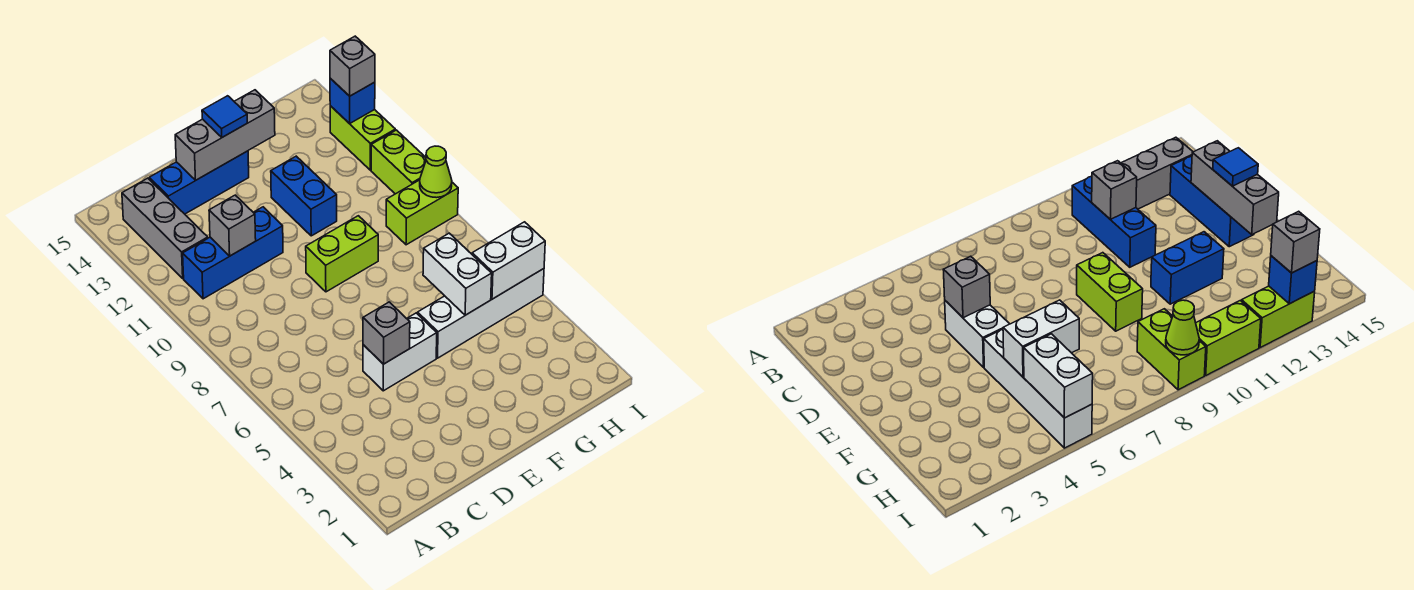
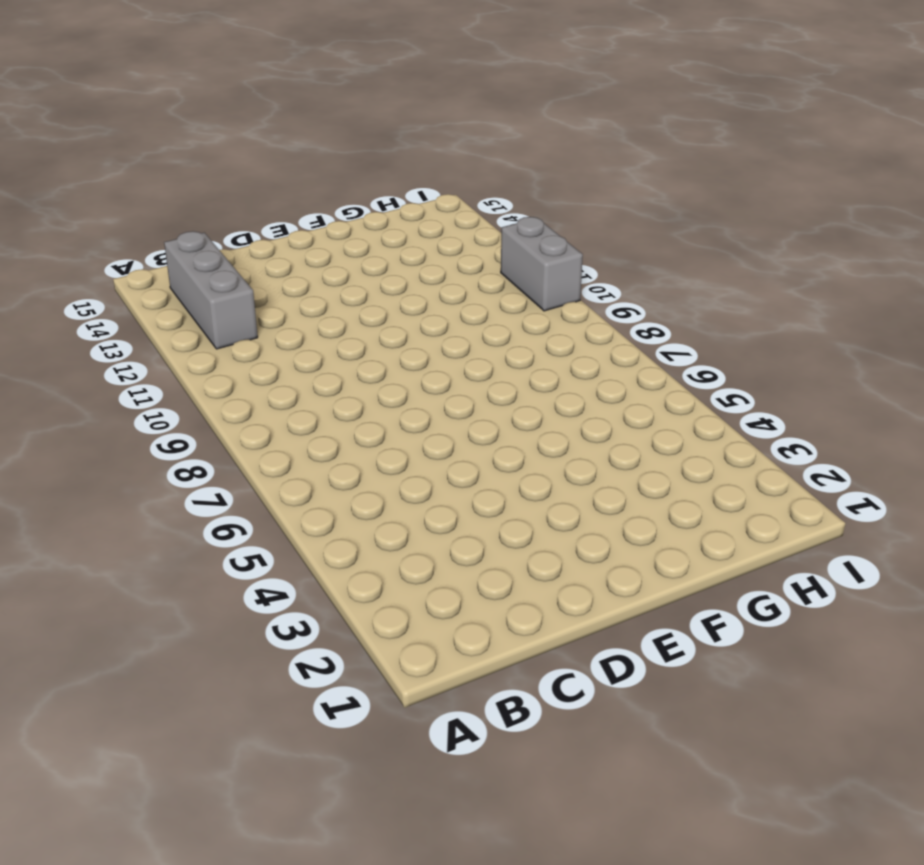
grey brick I10:I11 level 1 -> lime brick I10:I11 level 1
none -> blue brick B11:D11 level 1
none -> blue brick C14:E14 level 1
none -> white brick D5:E5 level 1

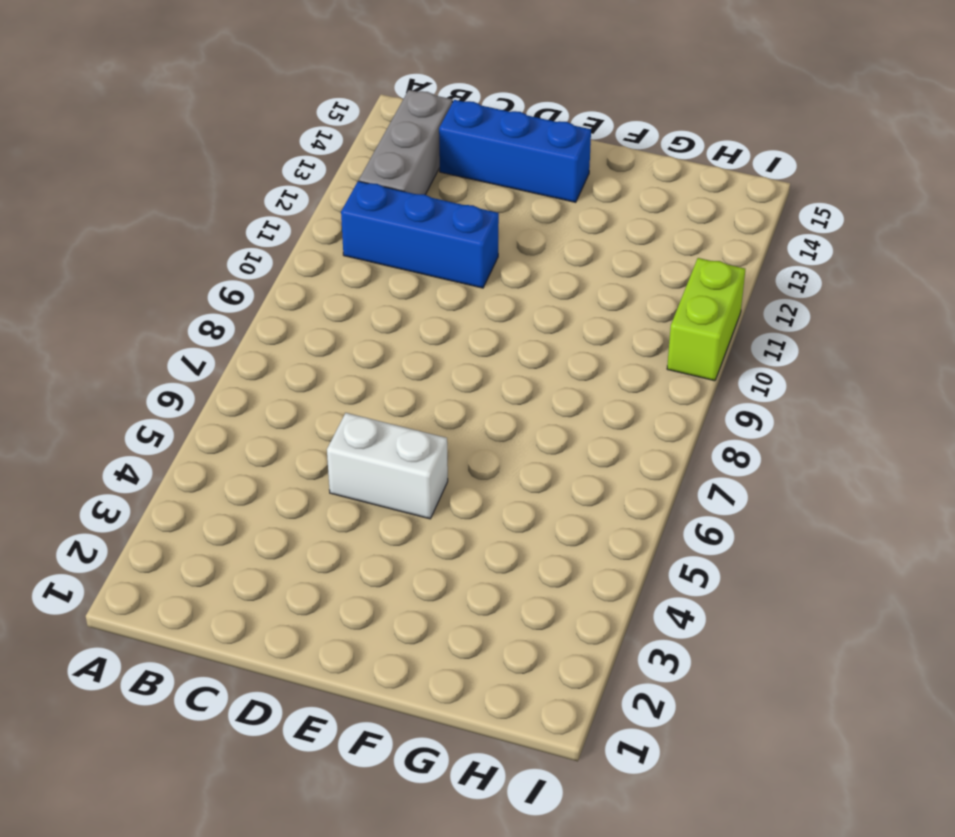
none -> lime brick E9:F9 level 1
none -> white brick F5:I5 level 1
none -> blue brick F11:F12 level 1

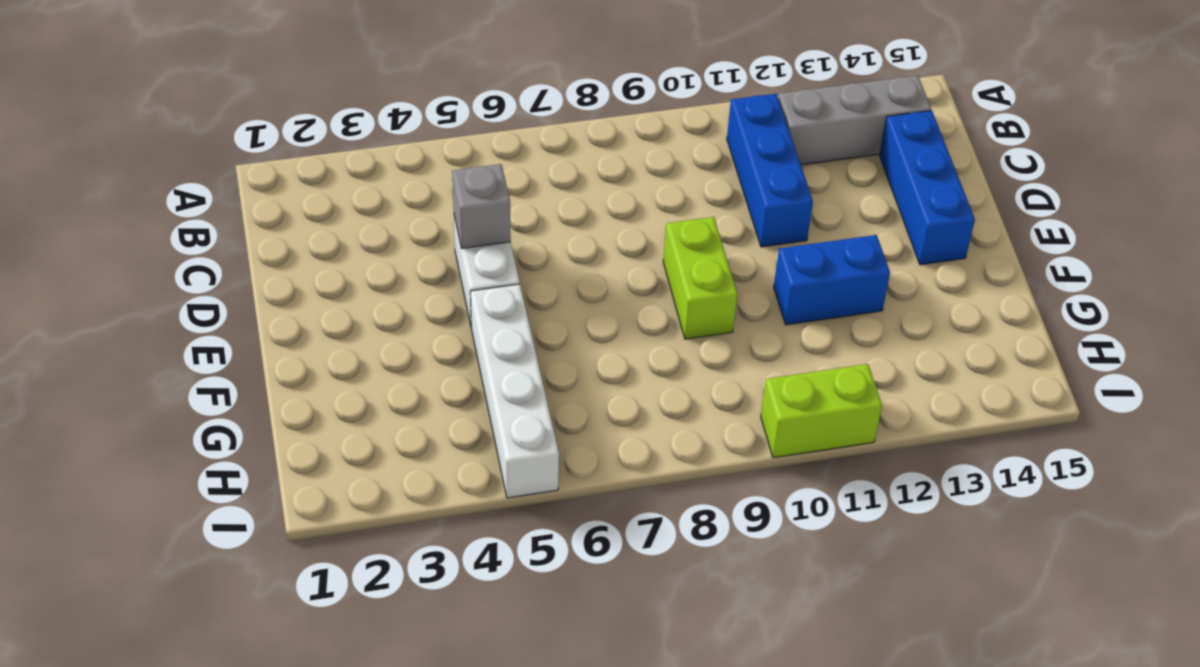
none -> lime brick H9:I9 level 1
none -> lime brick I12:I13 level 1
none -> grey brick C11 level 2

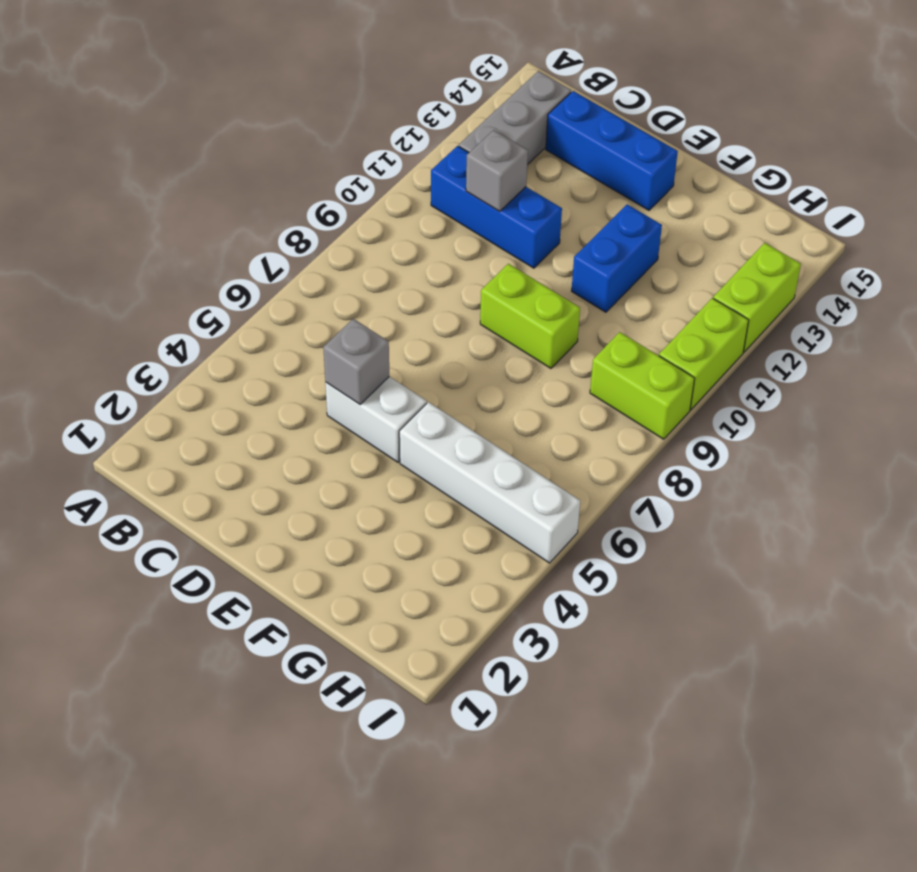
none -> grey brick D14:F14 level 2
none -> white brick G5:G6 level 2
none -> white brick H5:I5 level 2

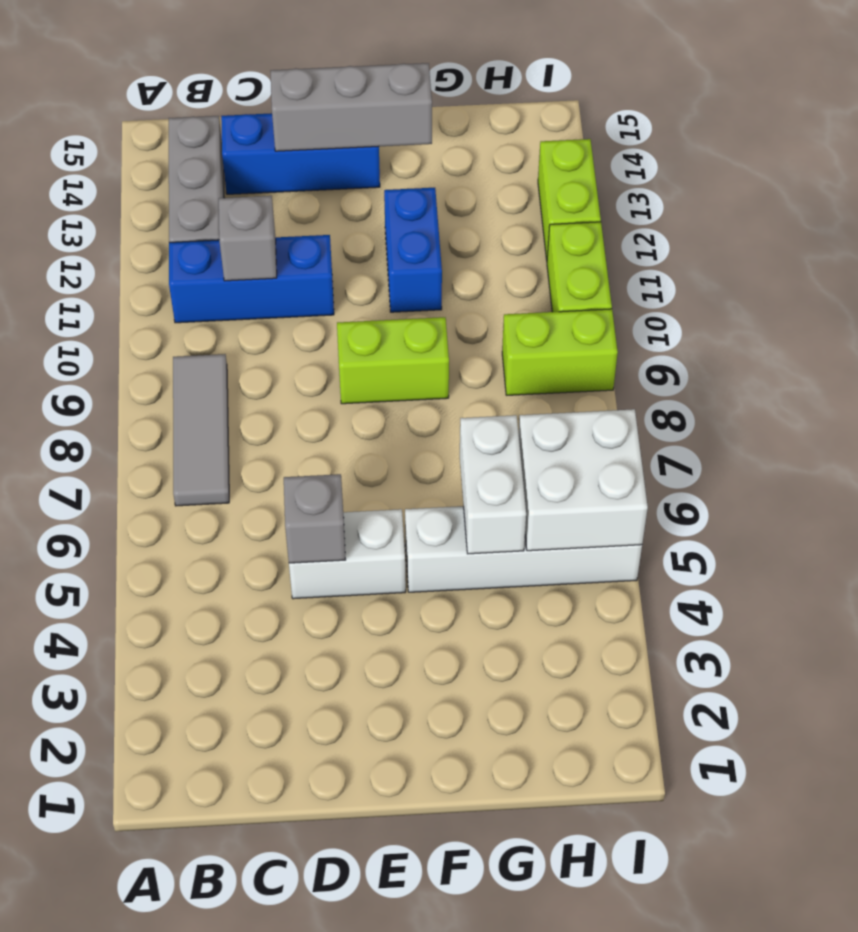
grey tile B7:B9 level 1 -> none
white brick H5:I6 level 2 -> white brick H5:I5 level 2
none -> lime cone I9 level 2
none -> blue brick I13 level 2
none -> blue tile E14 level 3

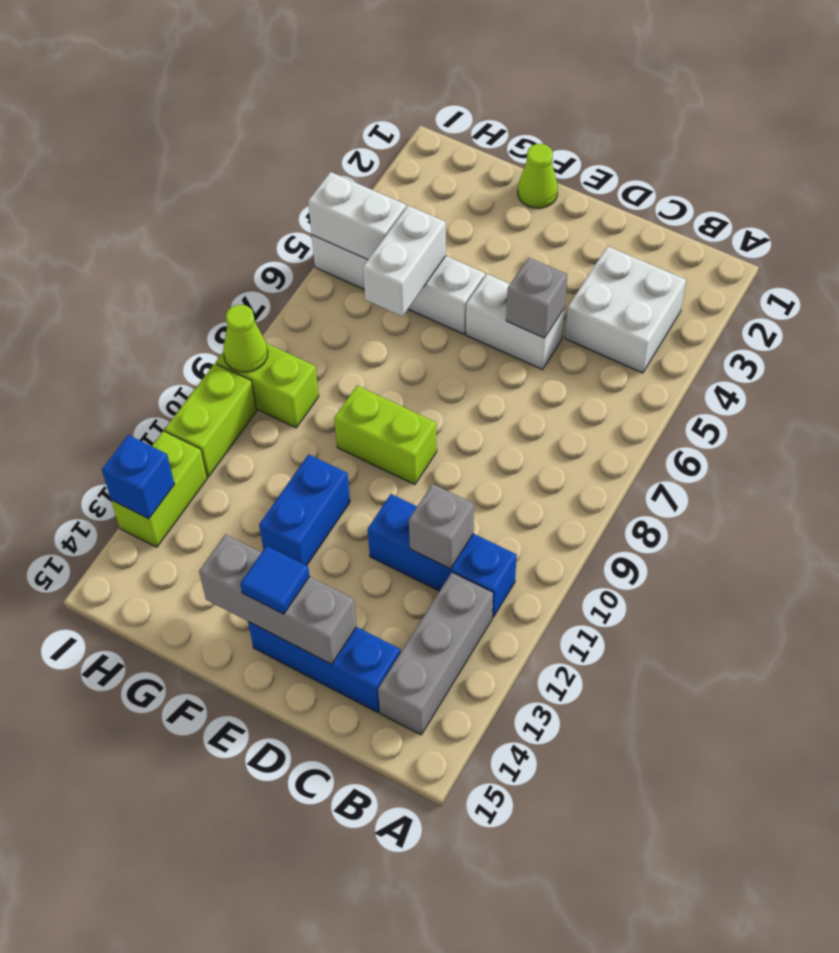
white brick B3:C4 level 1 -> none
lime cone F1 level 1 -> none
none -> grey brick I13 level 3

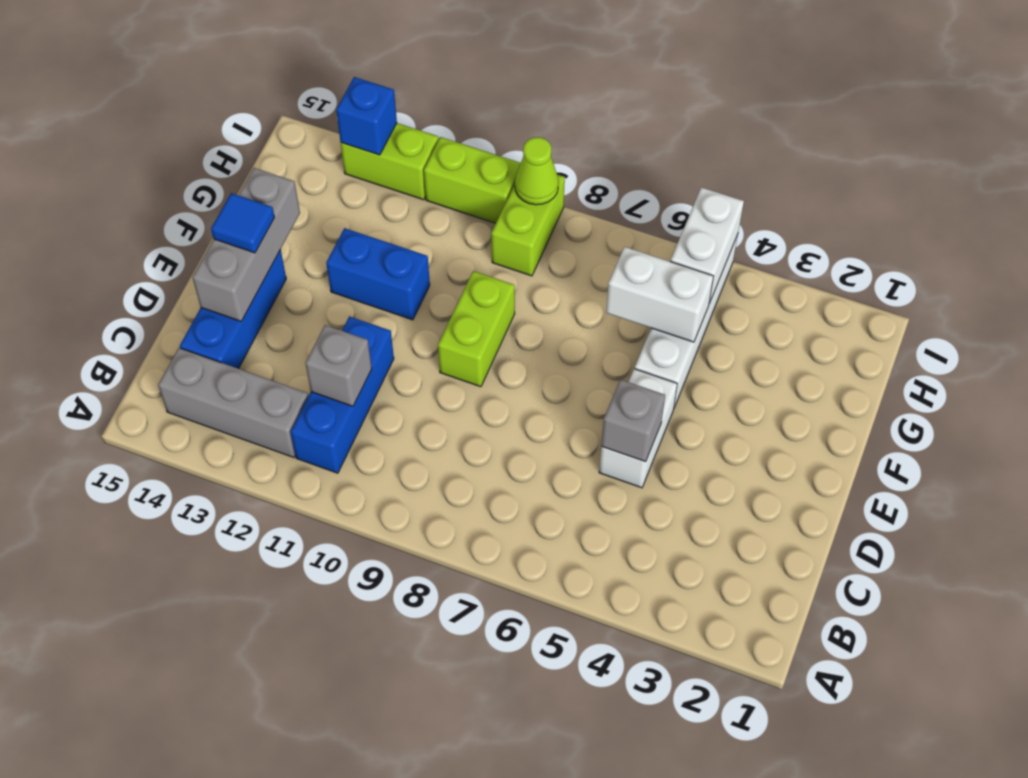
none -> grey brick I13 level 3

